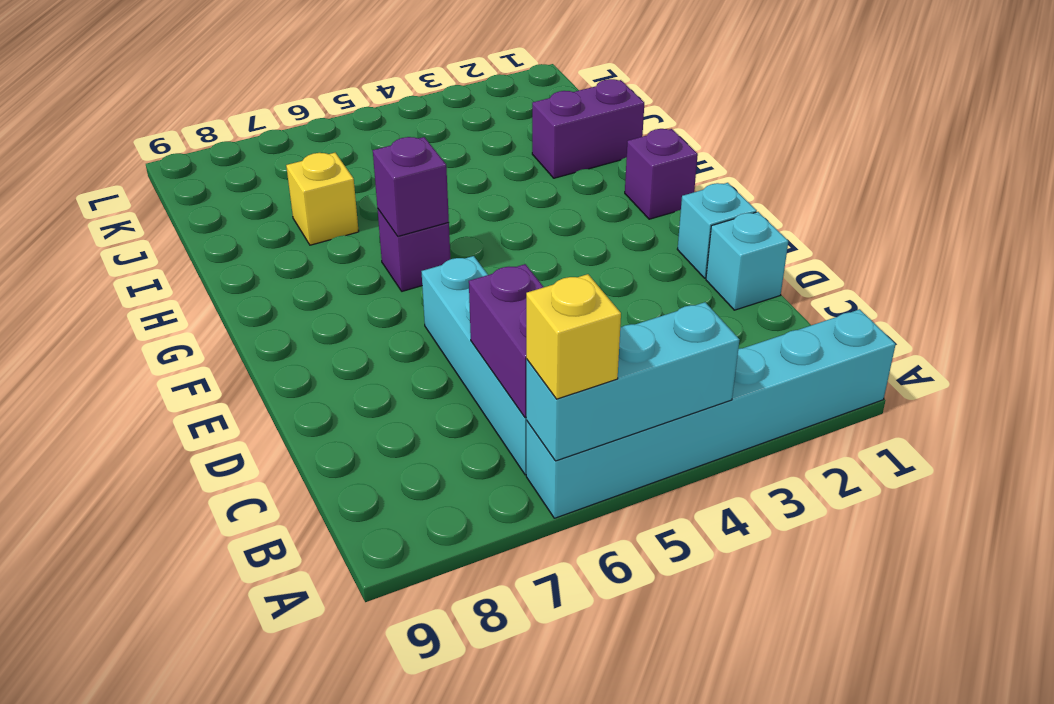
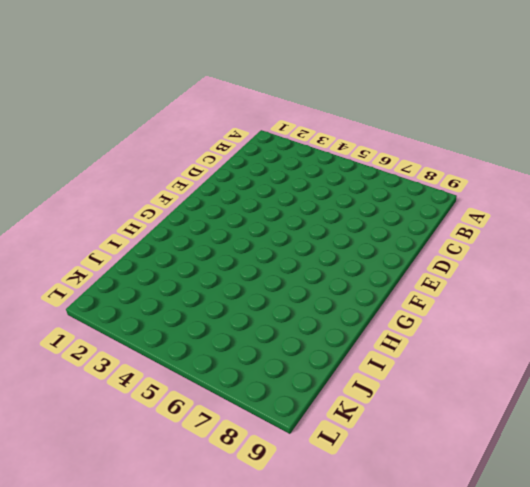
none -> cyan brick A1:A6 level 1
none -> cyan brick B6:E6 level 1
none -> cyan brick D1 level 1

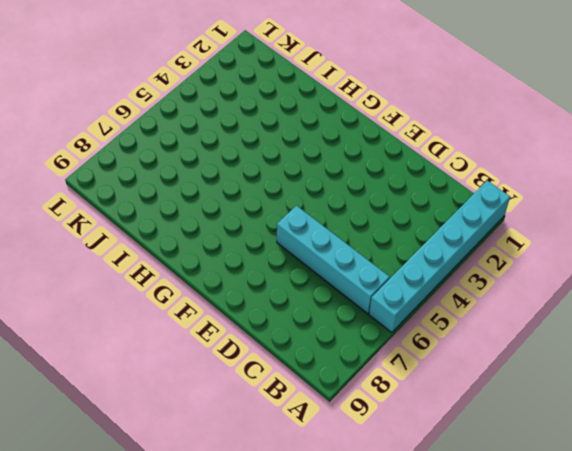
none -> cyan brick D1 level 1
none -> cyan brick E1 level 1
none -> purple brick G1 level 1

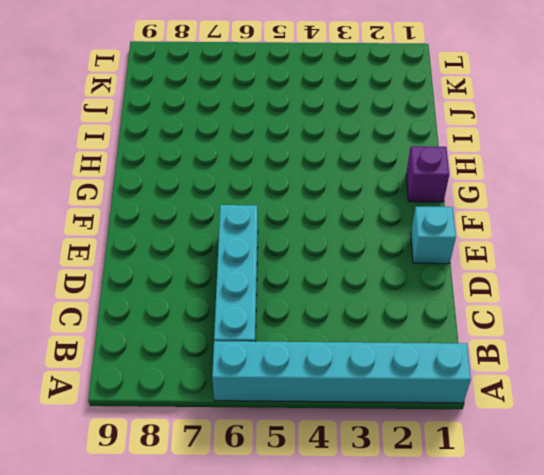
none -> cyan brick D1 level 1
none -> purple brick G6 level 1
none -> purple brick I1:I2 level 1

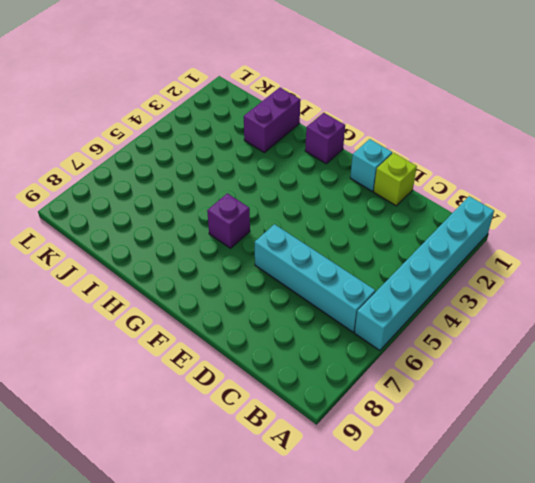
lime brick D1 level 1 -> cyan brick D1 level 1
none -> yellow brick I7 level 1
none -> cyan brick A4:A6 level 2
none -> purple brick B6:C6 level 2

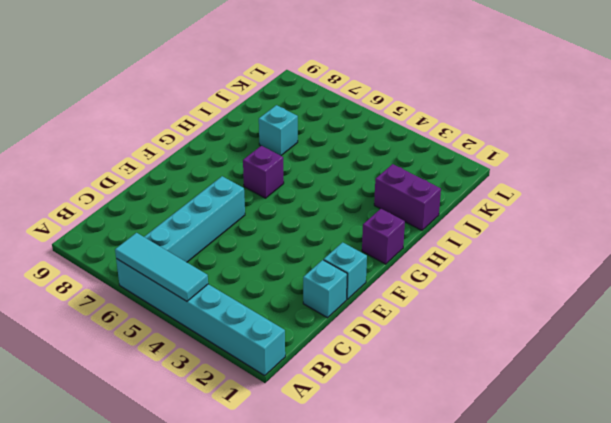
cyan tile A4:A6 level 2 -> cyan brick A4:A6 level 2
cyan brick I7 level 1 -> yellow brick I7 level 1
none -> purple brick B6:C6 level 2
none -> purple brick G6 level 2
none -> yellow brick A6 level 3

